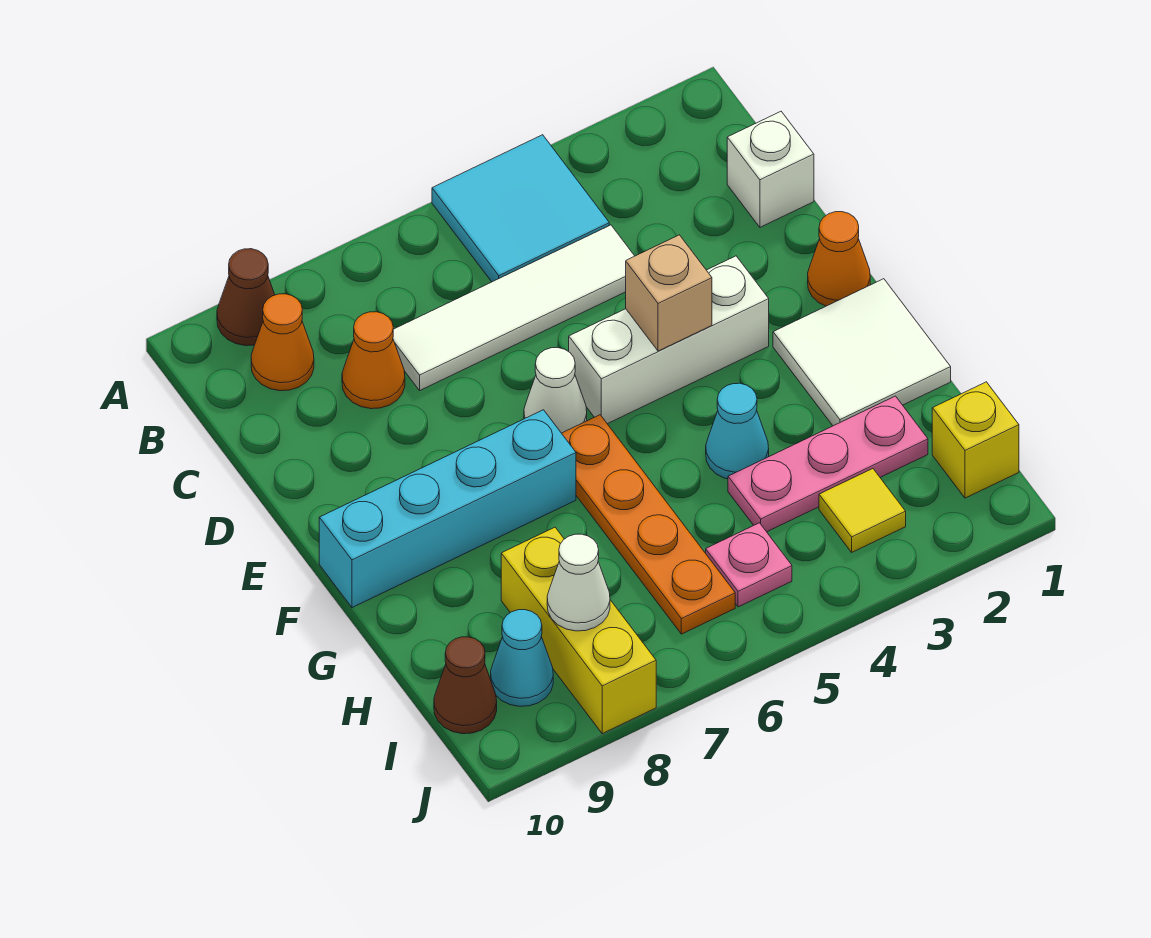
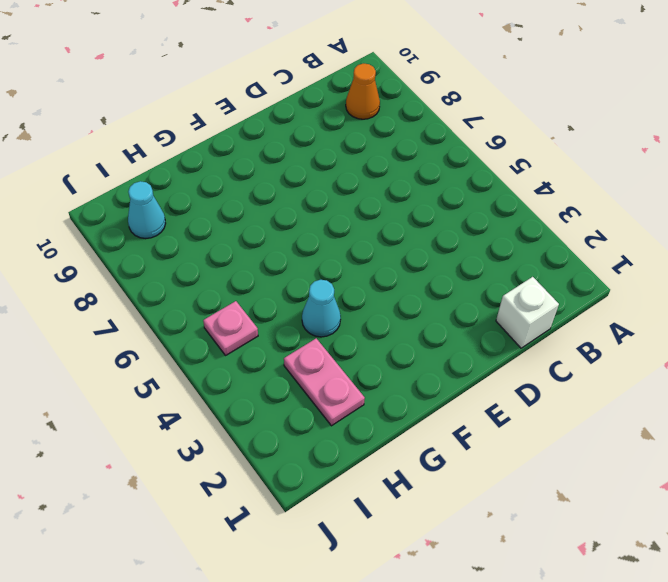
pink plate H2:H3 level 1 -> pink plate H2:H4 level 1
none -> cyan tile A4:B5 level 1
none -> brown cone A9 level 1
none -> white tile C4:C7 level 1

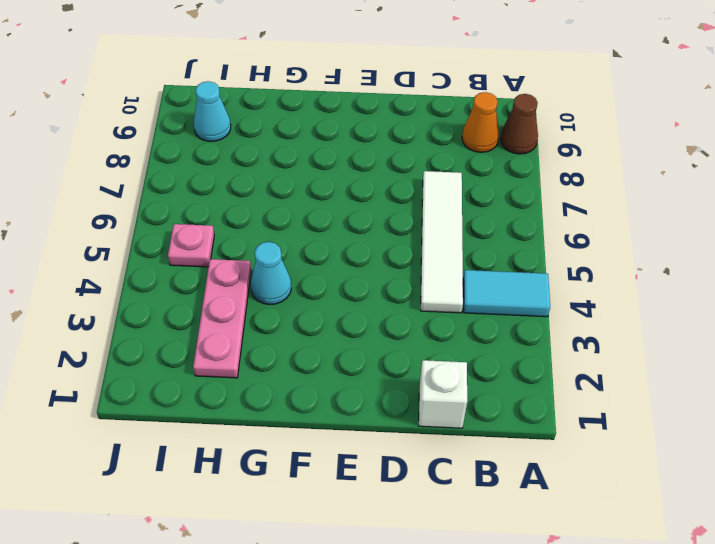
cyan tile A4:B4 level 1 -> cyan tile A4:B5 level 1
none -> orange cone C8 level 1
none -> orange cone E1 level 1
none -> white brick E3:E5 level 1

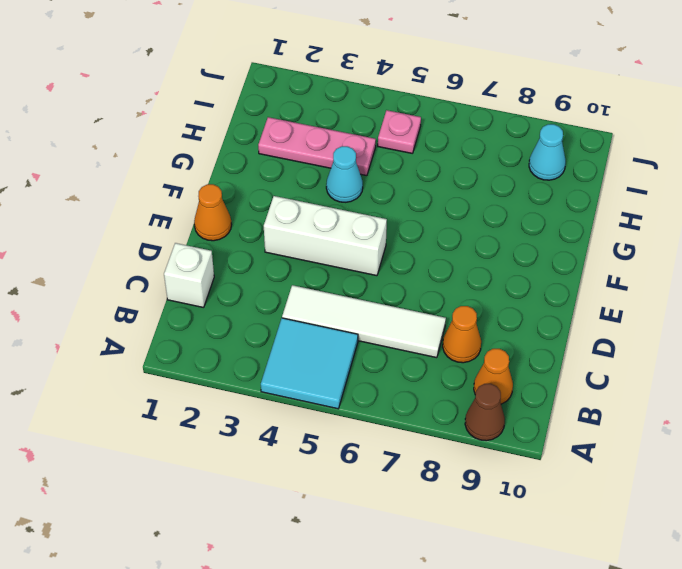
none -> white cone E6 level 1
none -> white tile F1:G2 level 1
none -> orange plate F6:I6 level 1

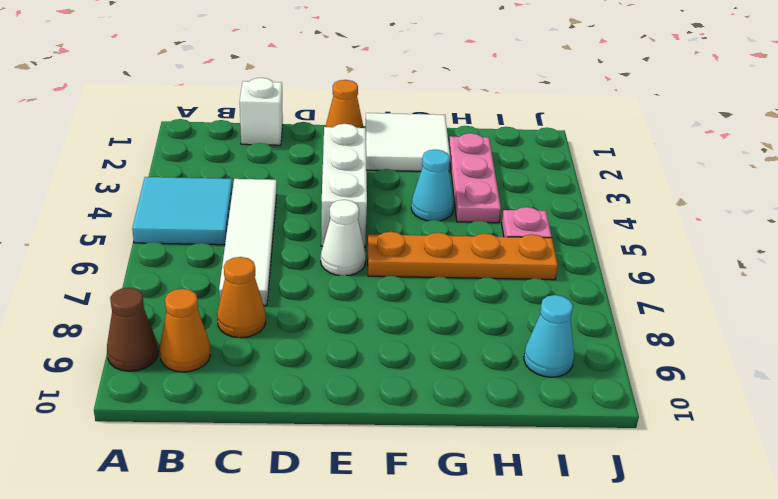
none -> cyan brick F7:F10 level 1
none -> yellow brick H8:J8 level 1
none -> yellow brick I1 level 1

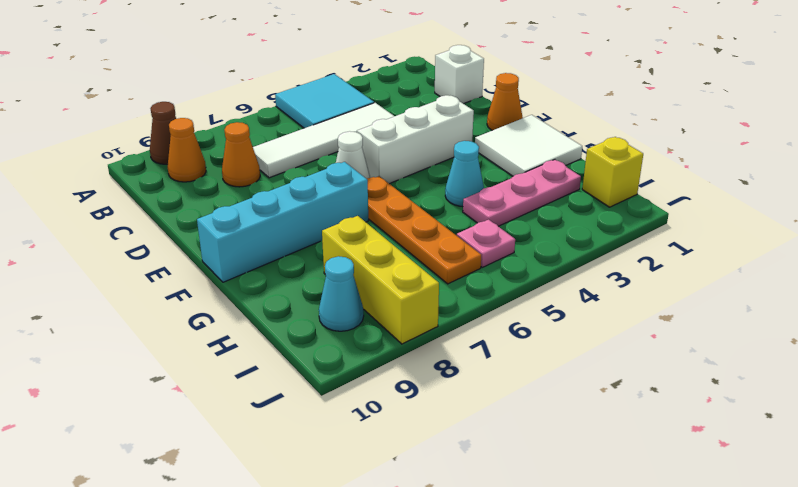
none -> yellow tile I3 level 1
none -> brown cone I10 level 1
none -> tan brick E4 level 2

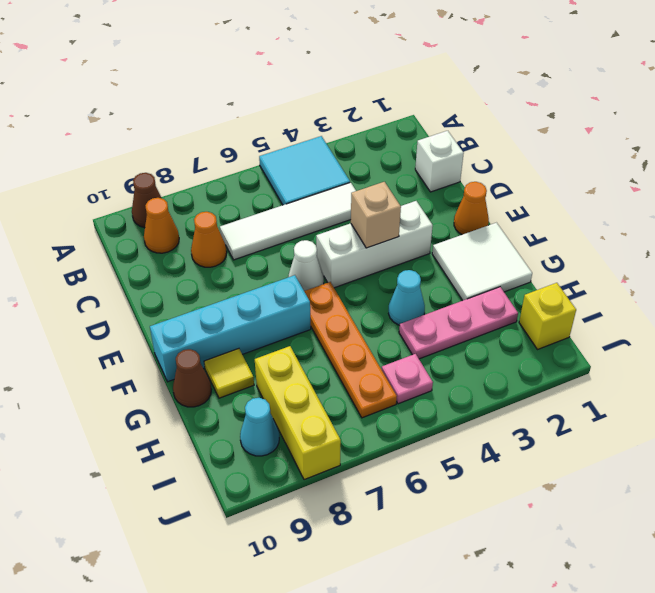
yellow tile G9 level 1 -> yellow tile I3 level 1
brown cone G10 level 1 -> brown cone I10 level 1
none -> white cone I8 level 2

